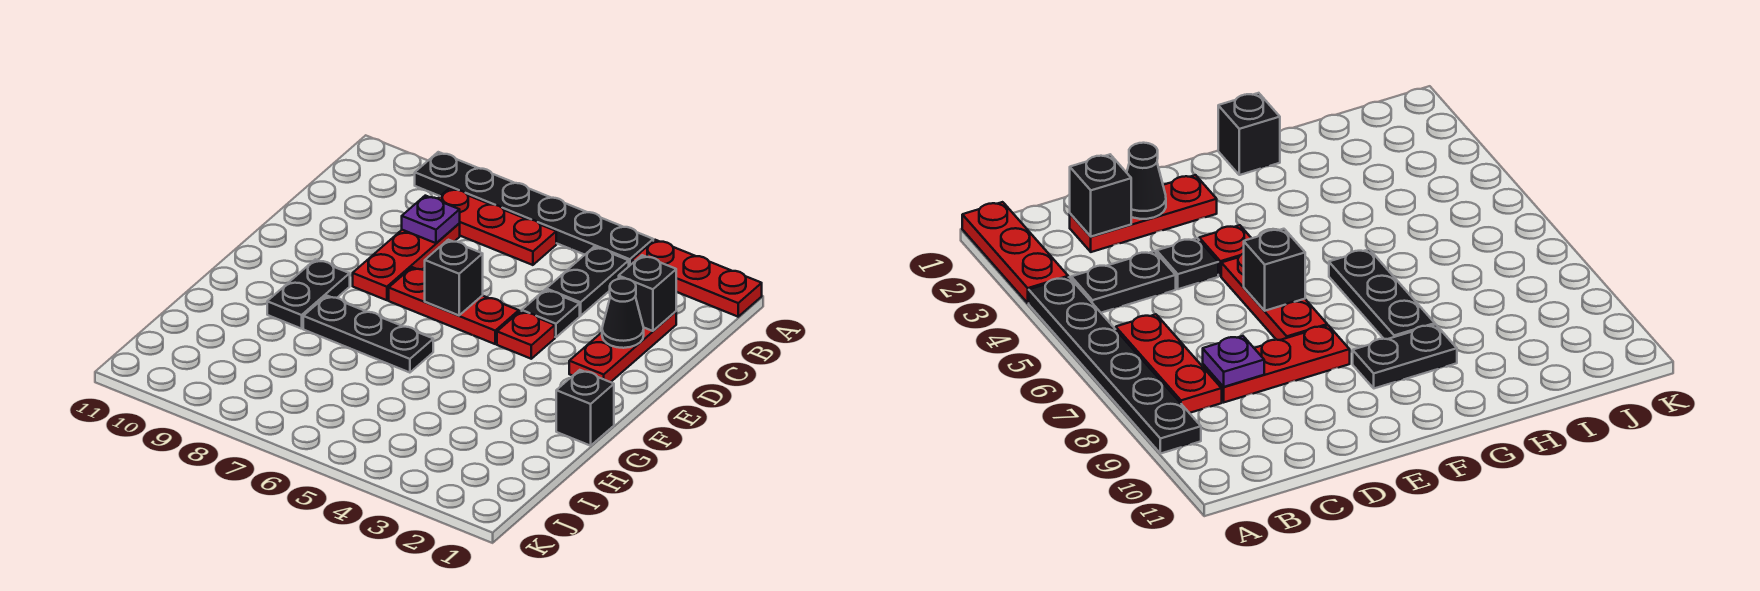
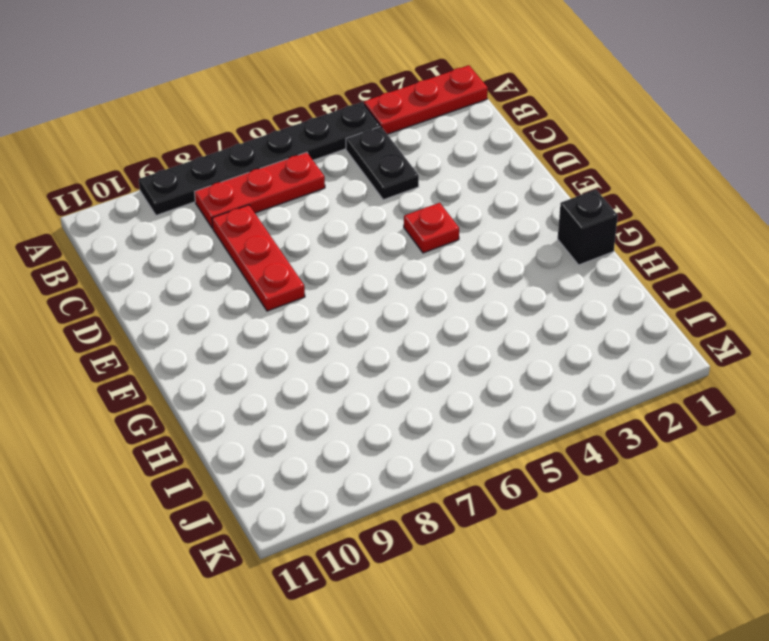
none -> red plate C2:E2 level 1
none -> black plate D4 level 1
none -> red plate E5:E7 level 1

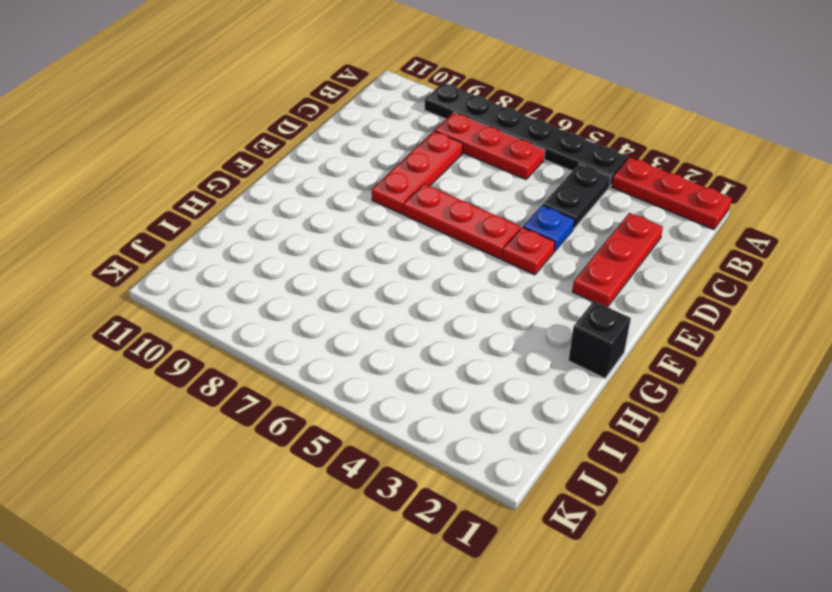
blue plate D4 level 1 -> black plate D4 level 1
none -> black plate F9:G9 level 1
none -> black plate G6:G8 level 1
none -> black brick C2 level 2

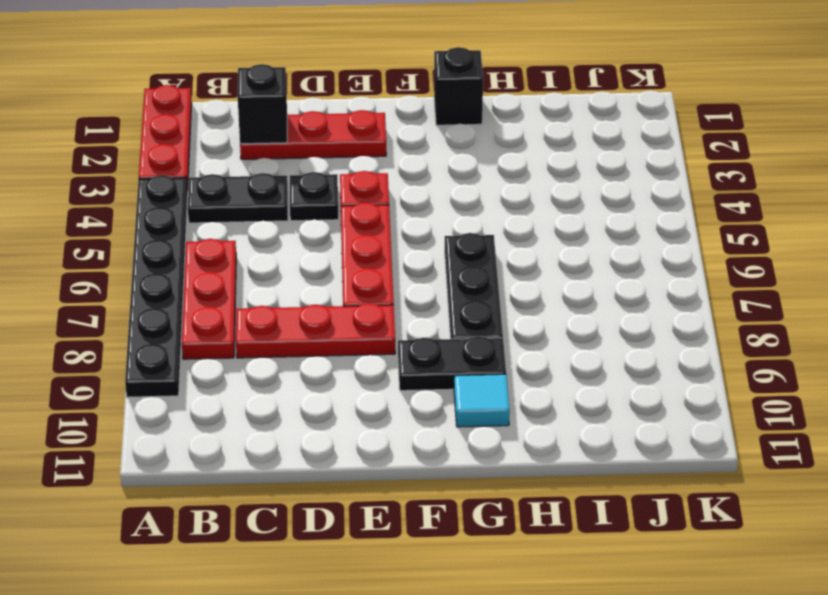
cyan tile G10 level 1 -> none
none -> purple plate C8 level 2
none -> black cone D2 level 2
none -> black brick E6 level 2

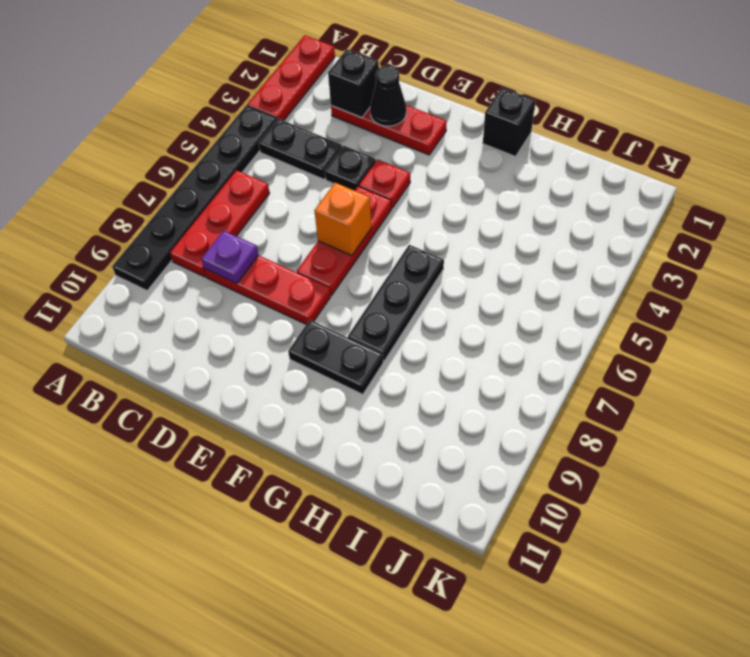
orange brick E6 level 2 -> black brick E6 level 2

